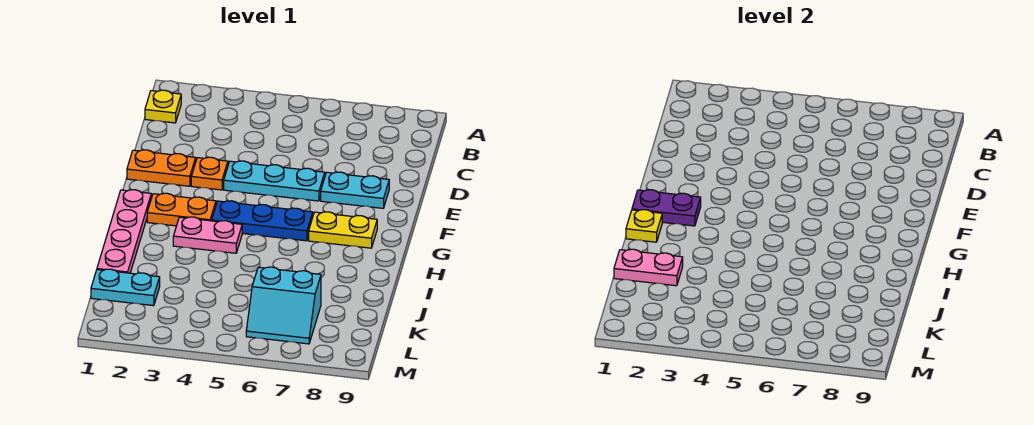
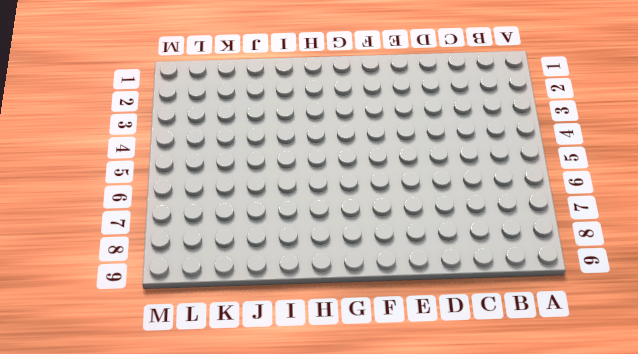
none -> yellow plate B1 level 1
none -> orange plate E1:E2 level 1
none -> orange plate E3 level 1

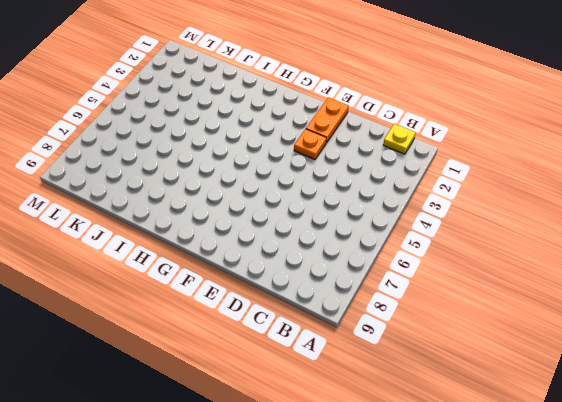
none -> cyan plate E4:E6 level 1
none -> cyan plate E7:E8 level 1
none -> pink plate G1:J1 level 1

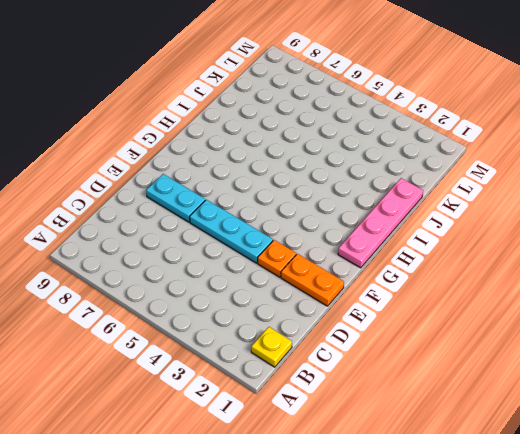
none -> orange plate G2:G3 level 1
none -> blue plate G4:G6 level 1
none -> yellow plate G7:G8 level 1

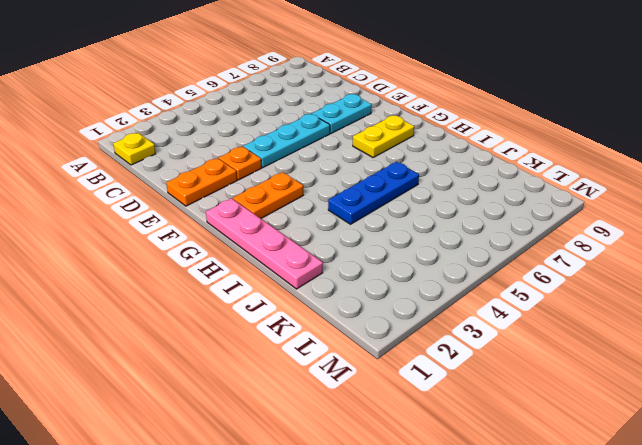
blue plate I4:I6 level 1 -> blue plate G4:G6 level 1
none -> pink plate H3:H4 level 1
none -> cyan plate K1:K2 level 1
none -> cyan slope K6:L7 level 1 top K

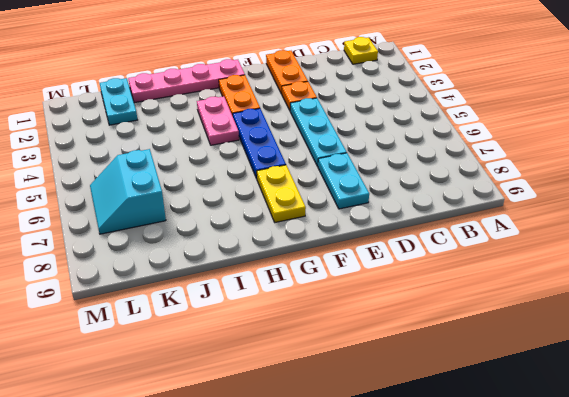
none -> purple plate G1:G2 level 2
none -> yellow plate H1 level 2
none -> pink plate J1:J2 level 2

